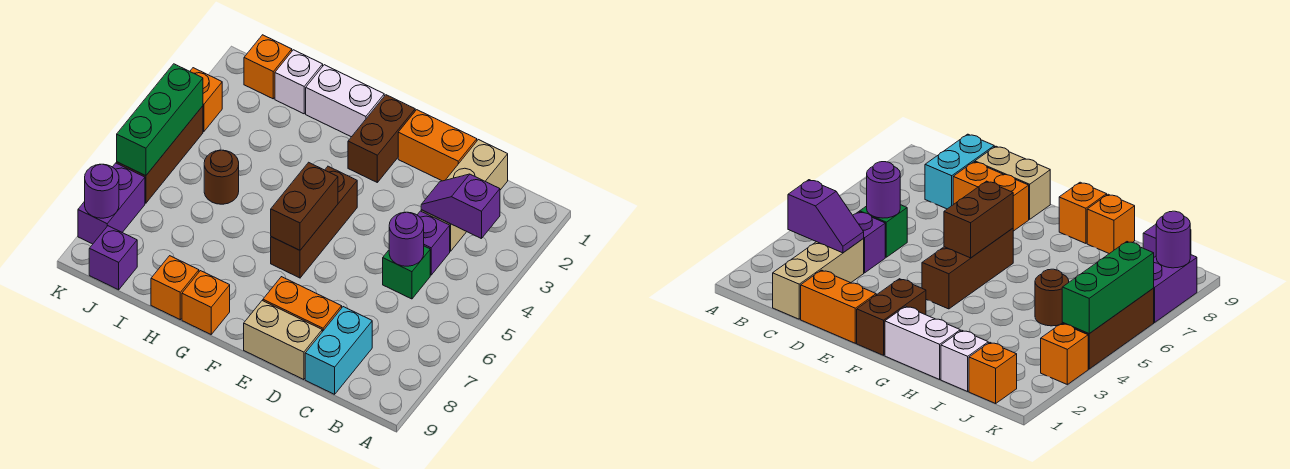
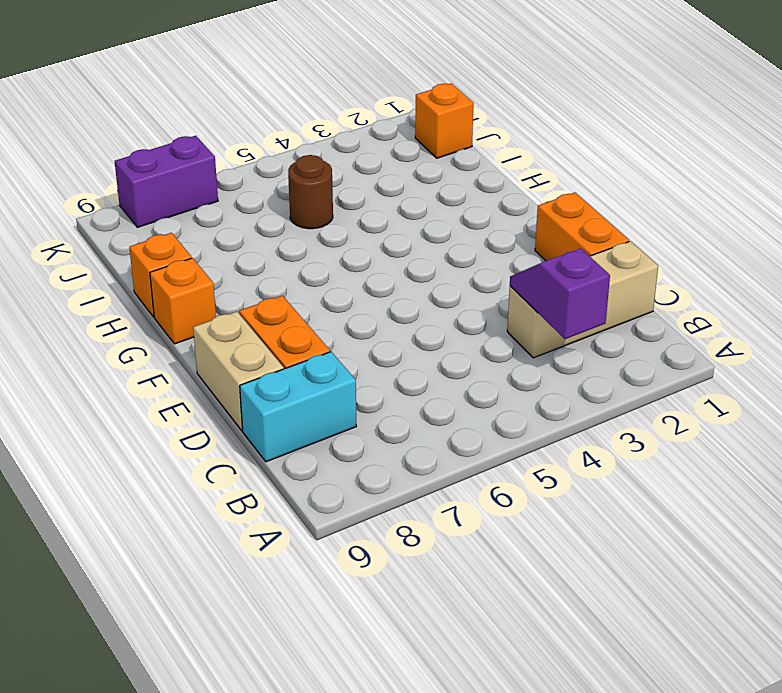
none -> purple brick C4 level 1
none -> green brick C5 level 1
none -> brown brick F1:F2 level 1

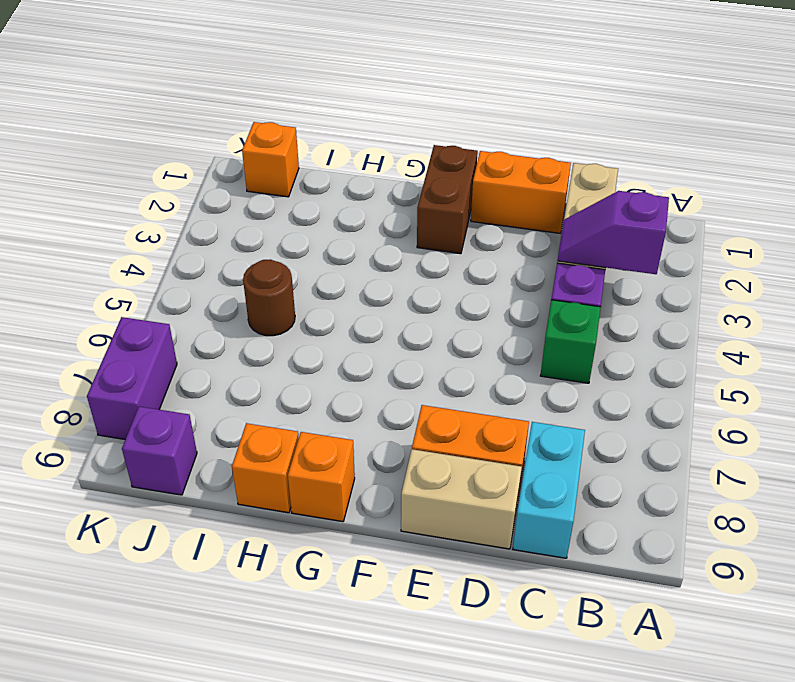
none -> brown brick F4:F6 level 1
none -> white brick G1:H1 level 1
none -> white brick I1 level 1

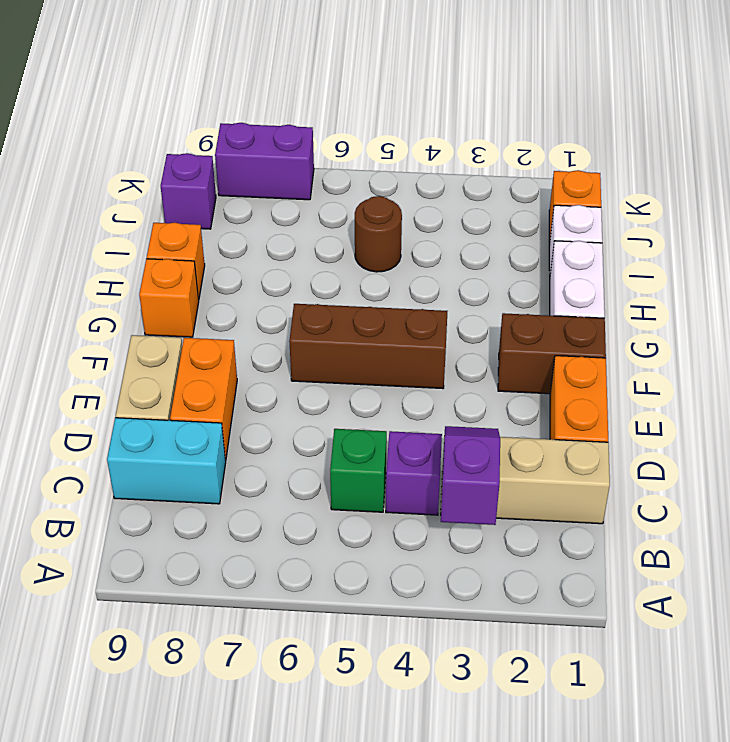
none -> orange brick K3 level 1
none -> brown brick K4:K6 level 1
none -> purple round brick C5 level 2

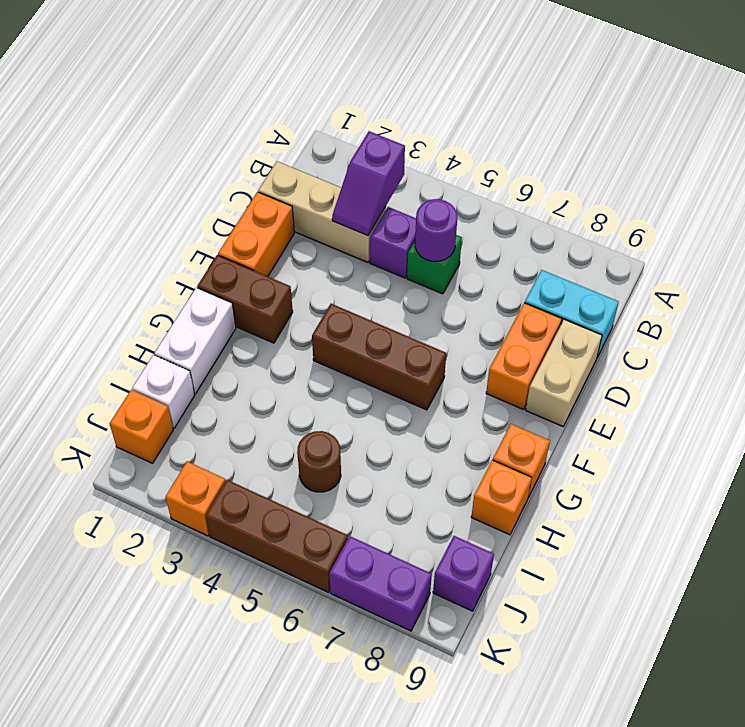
none -> brown brick F5:F6 level 2
none -> green brick K4:K6 level 2
none -> purple round brick K8 level 2

